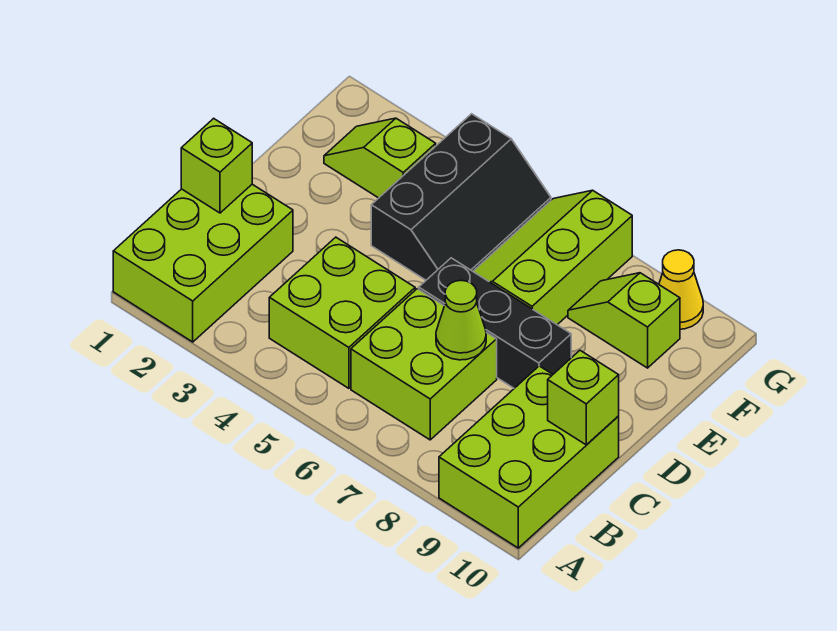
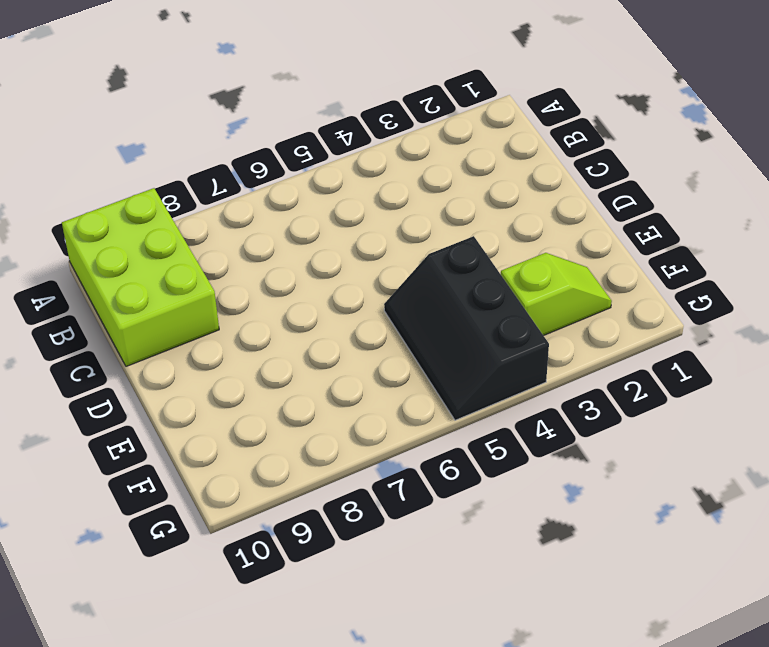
none -> lime brick A1:C2 level 1
none -> lime brick B4:C5 level 1
none -> lime brick B6:C7 level 1

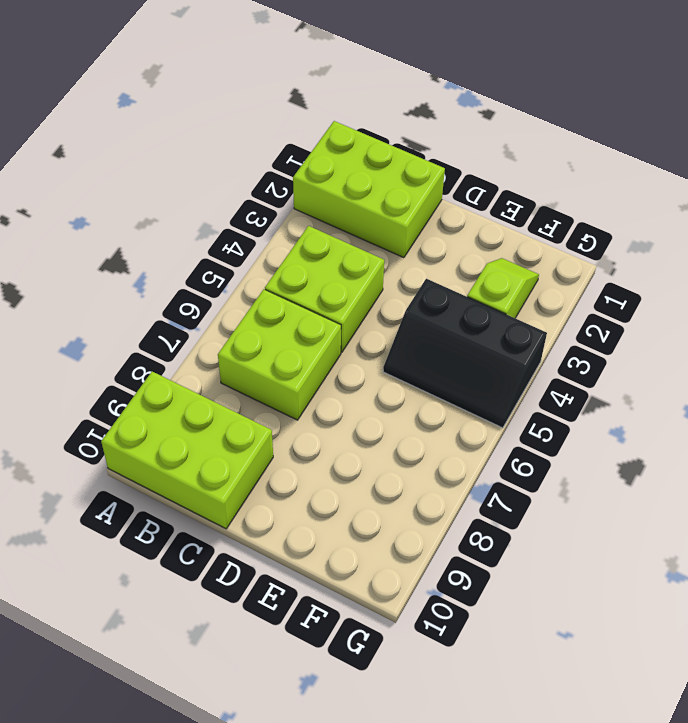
none -> black brick D6:D8 level 1
none -> lime slope E6:G7 level 1 top 7
none -> lime slope F8:F9 level 1 top 9

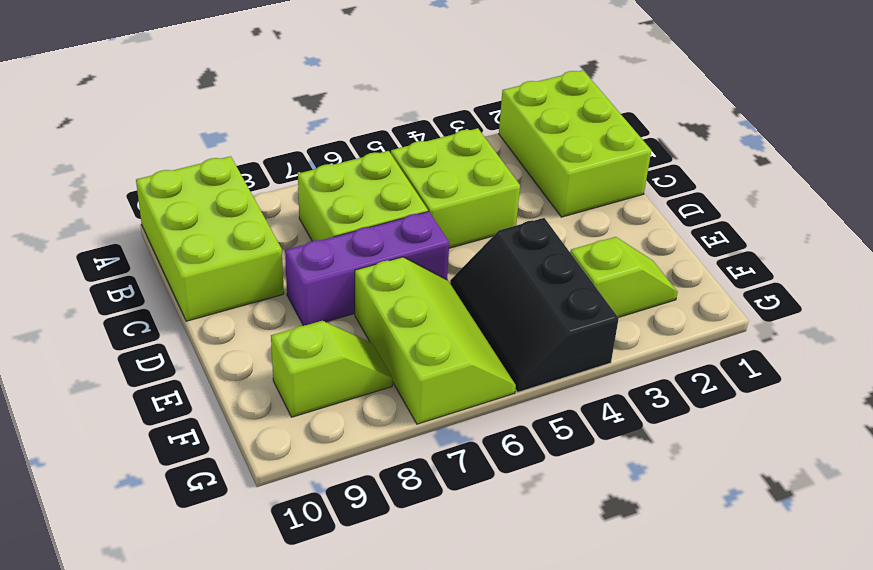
purple brick D6:D8 level 1 -> black brick D6:D8 level 1
none -> yellow cone G9 level 1
none -> lime brick C1 level 2
none -> lime cone C7 level 2

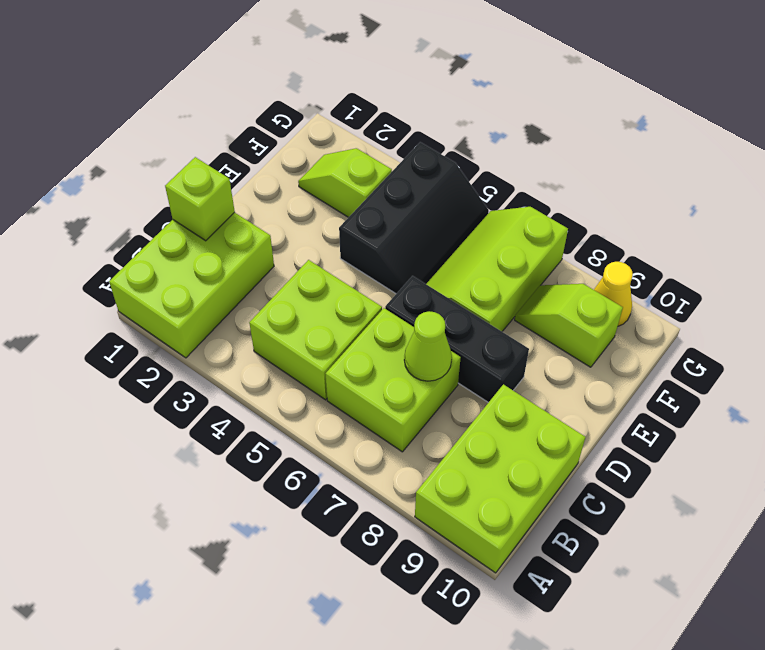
none -> lime brick C10 level 2

